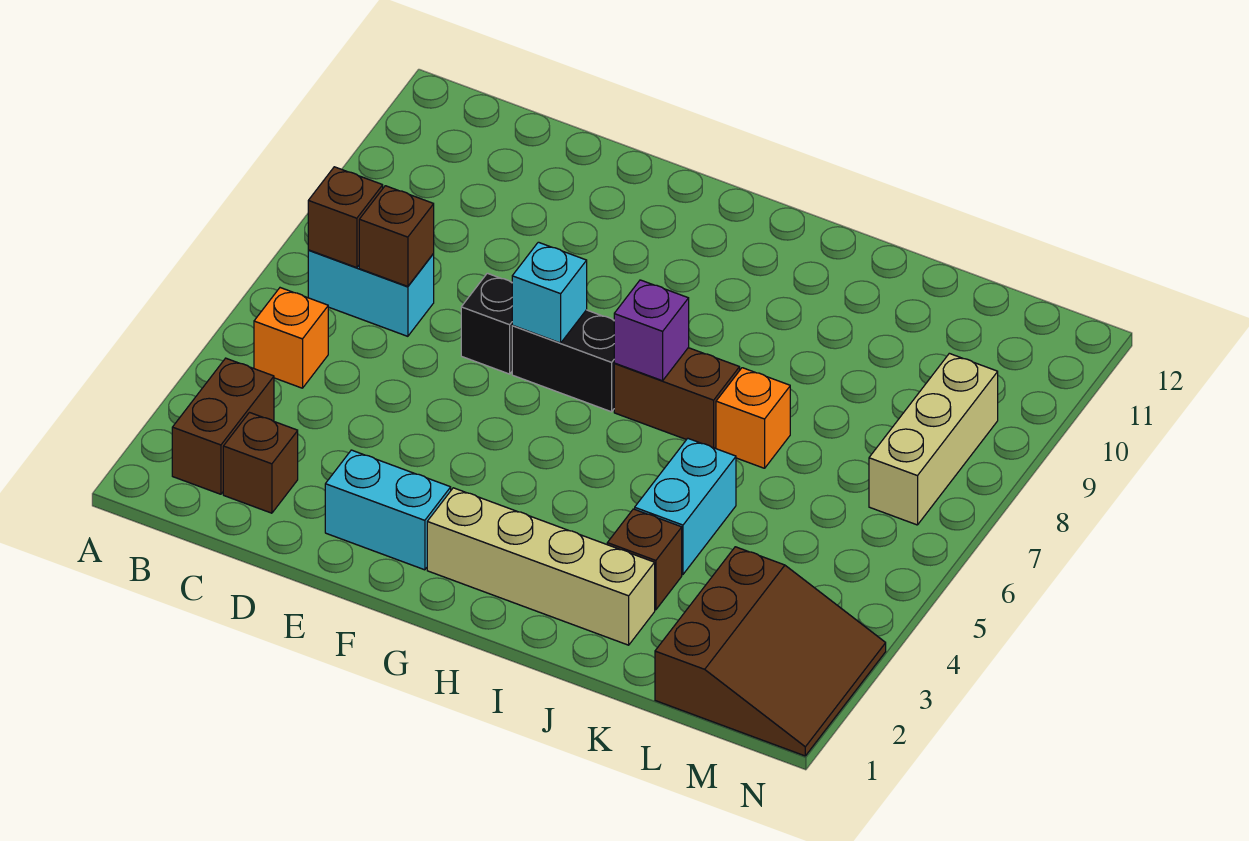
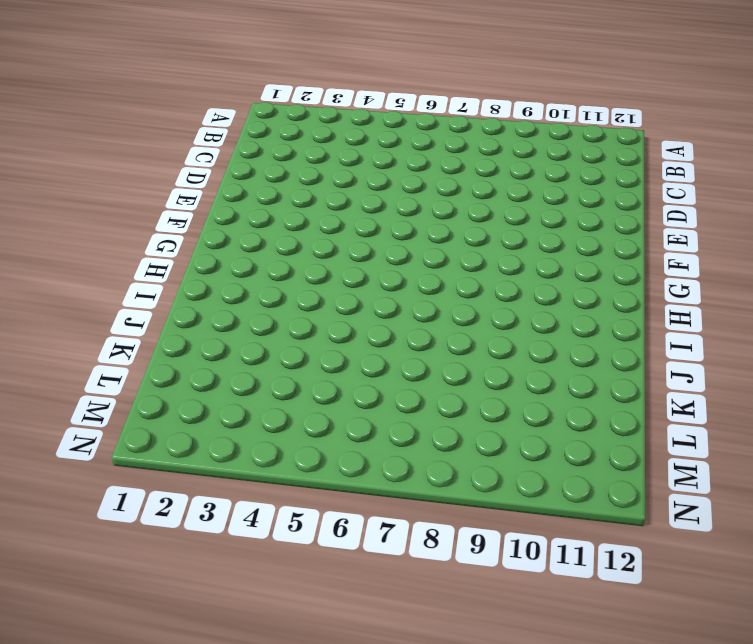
none -> brown brick B2:B3 level 1
none -> orange brick B5 level 1
none -> cyan brick B7:C7 level 1

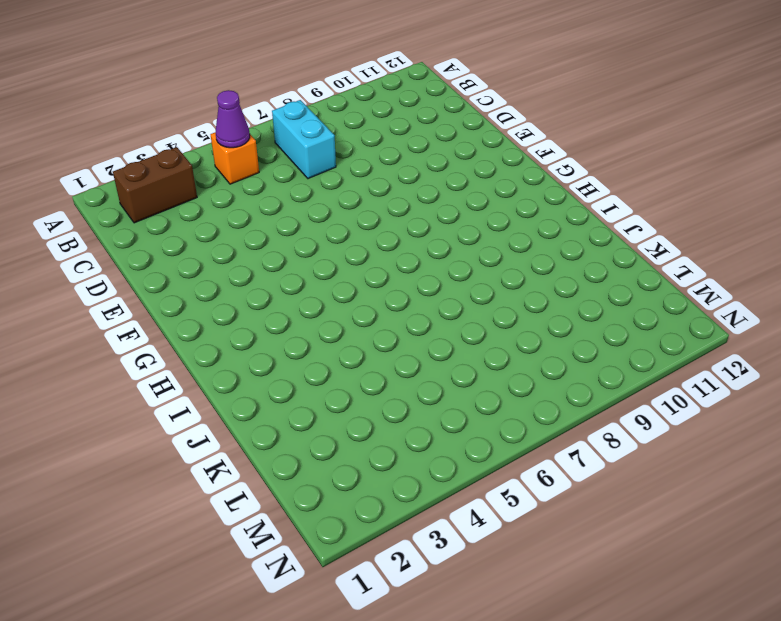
purple cone B5 level 2 -> none
none -> brown brick C2 level 1
none -> cyan brick E2:F2 level 1
none -> black brick E7 level 1

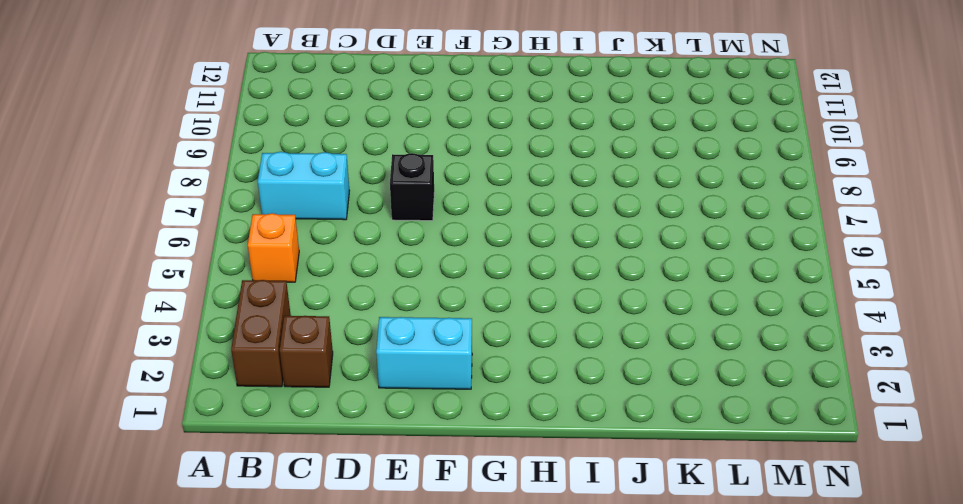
none -> black brick F7:G7 level 1
none -> tan brick G2:J2 level 1
none -> brown brick H7:I7 level 1

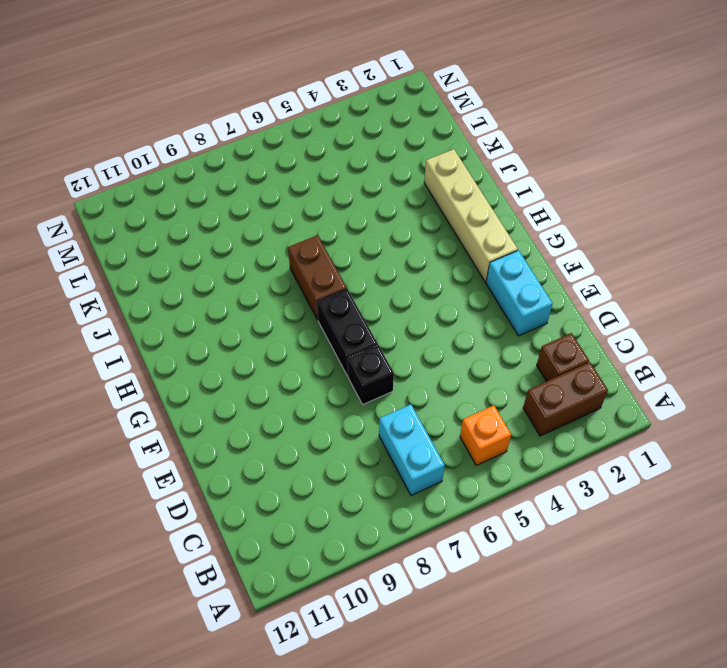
none -> brown brick J3 level 1
none -> cyan brick J4:J5 level 1
none -> orange brick J7 level 1

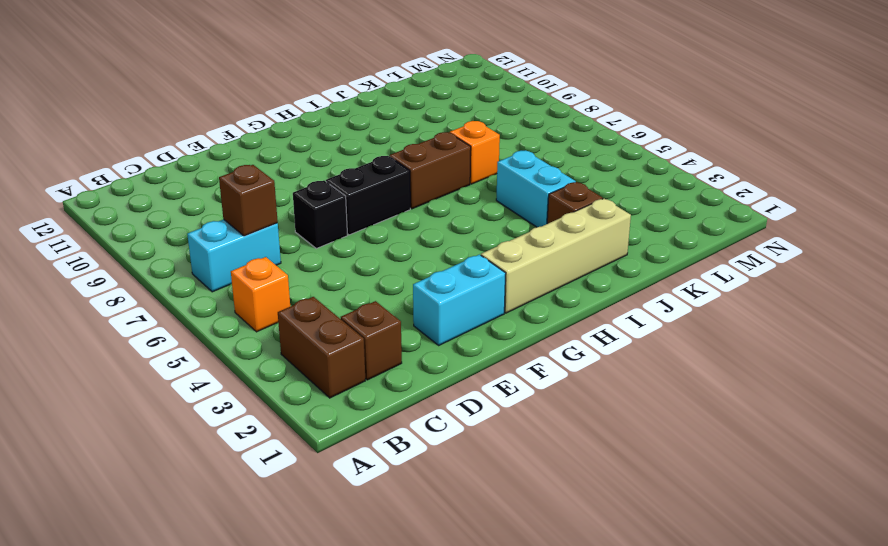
none -> brown slope L1:N3 level 1 top L
none -> tan brick M7:M9 level 1
none -> brown brick B7 level 2

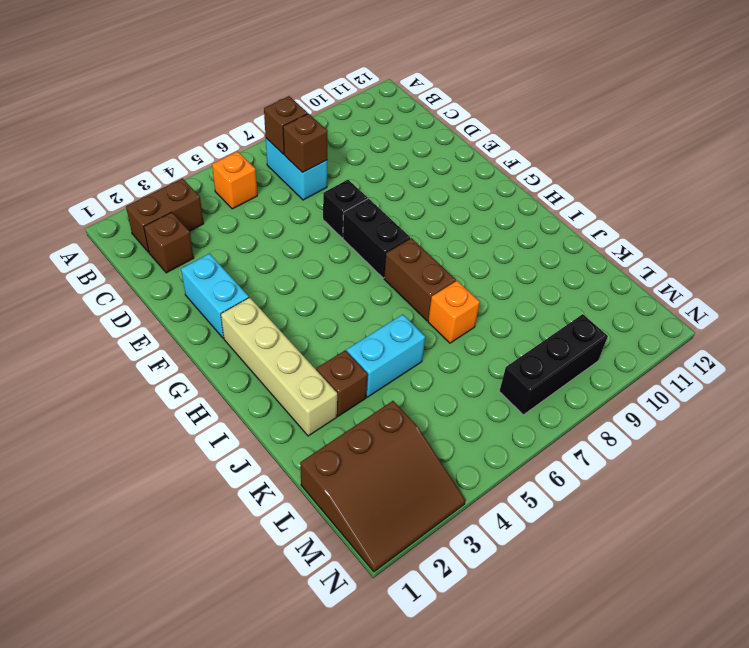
black brick M7:M9 level 1 -> tan brick M7:M9 level 1
none -> cyan brick F7 level 2
none -> purple brick H7 level 2

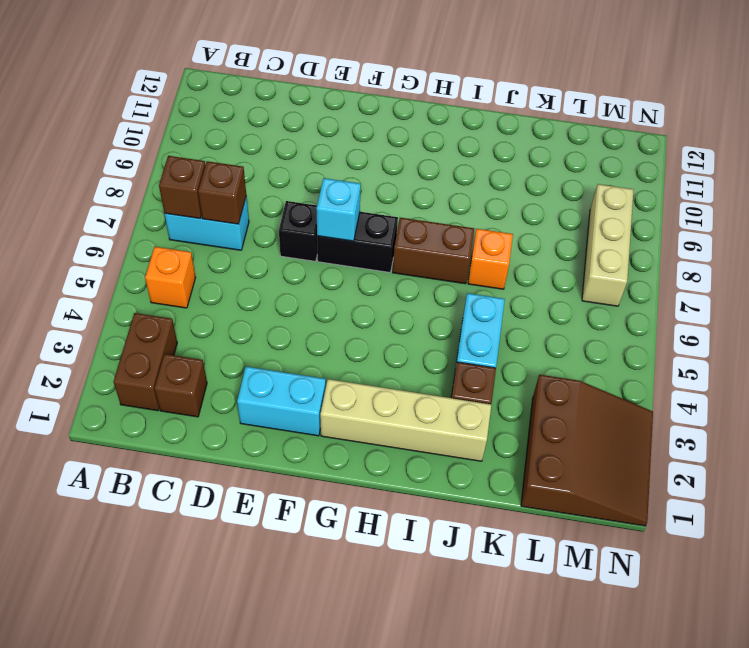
none -> purple brick H7 level 2

